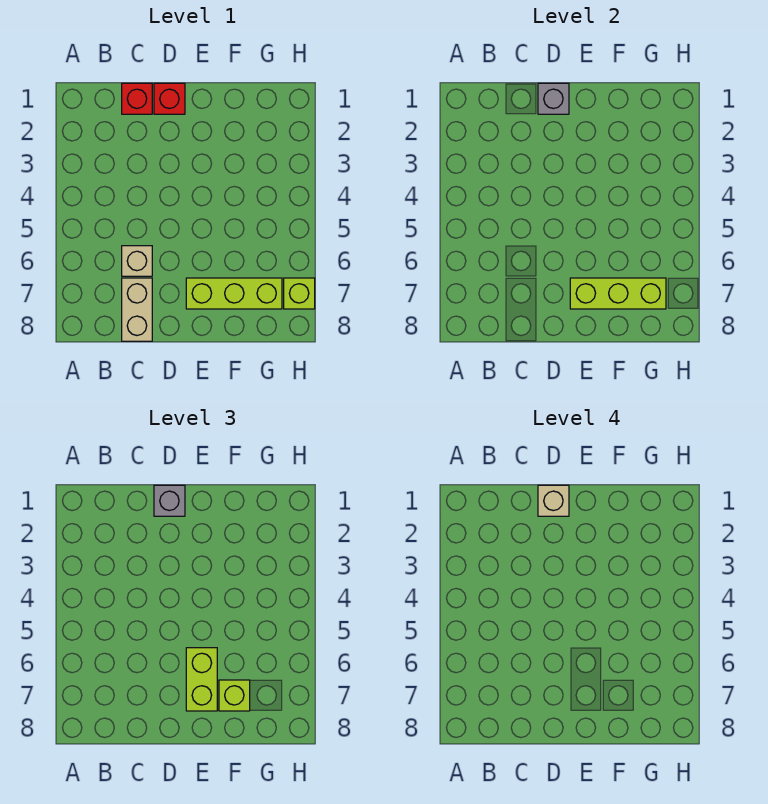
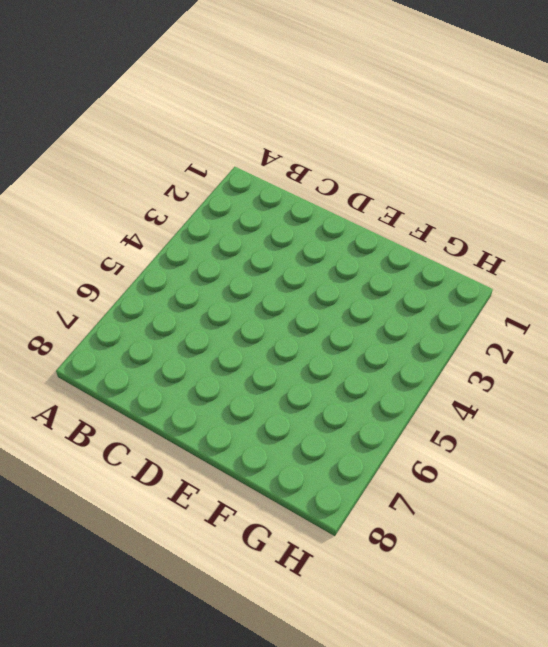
none -> red brick C1 level 1
none -> tan brick C6 level 1
none -> tan brick C7:C8 level 1

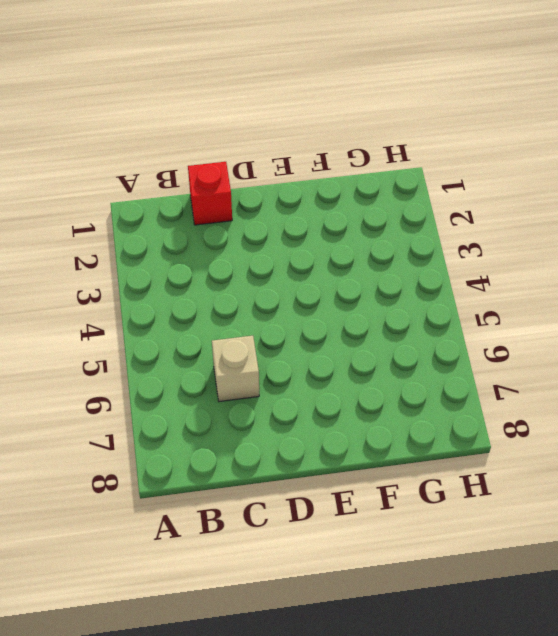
none -> tan brick C7:C8 level 1
none -> red brick D1 level 1
none -> lime brick E7:G7 level 1

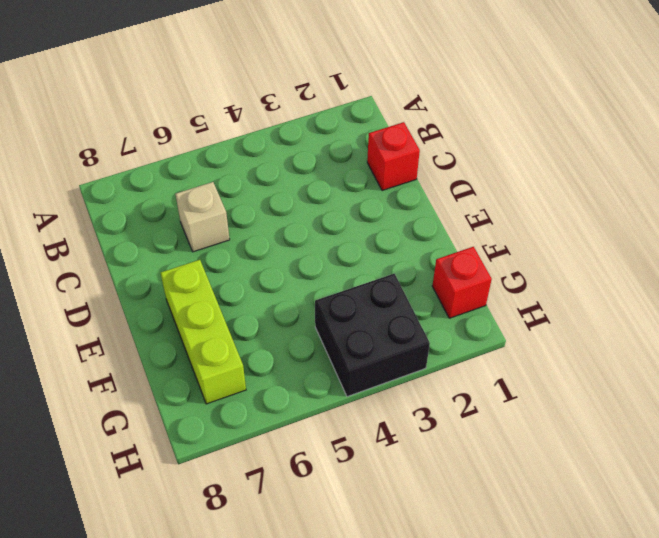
red brick G1 level 1 -> red brick D1 level 1
black brick G3:H4 level 1 -> none
none -> tan brick C7:C8 level 1
none -> lime brick H7 level 1
none -> grey brick D1 level 2

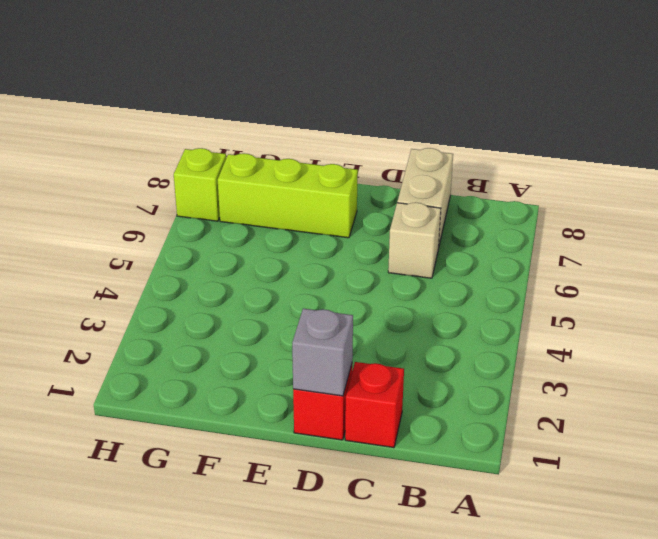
none -> lime brick E7:G7 level 2
none -> grey brick D1 level 3
none -> lime brick E6:E7 level 3

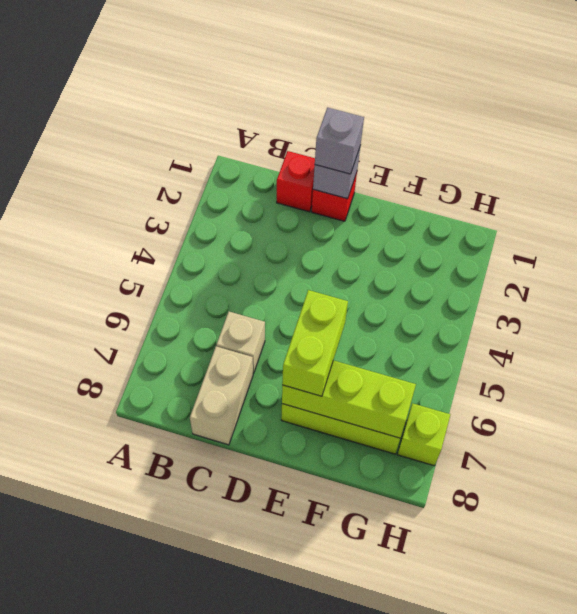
none -> lime brick F7 level 3
none -> tan brick D1 level 4

